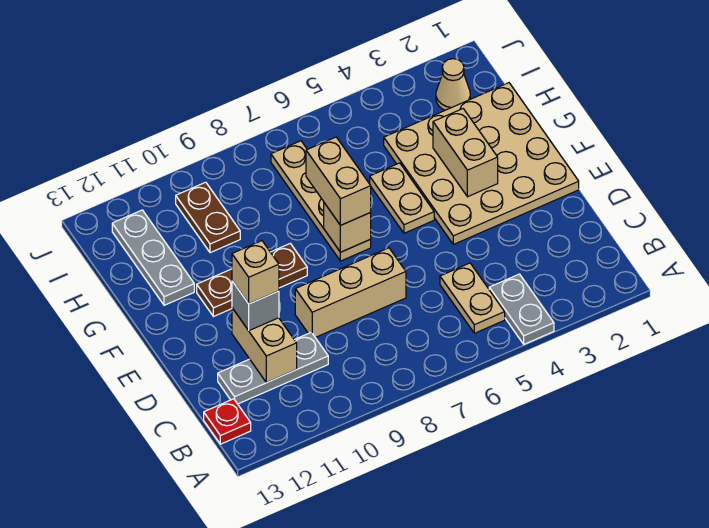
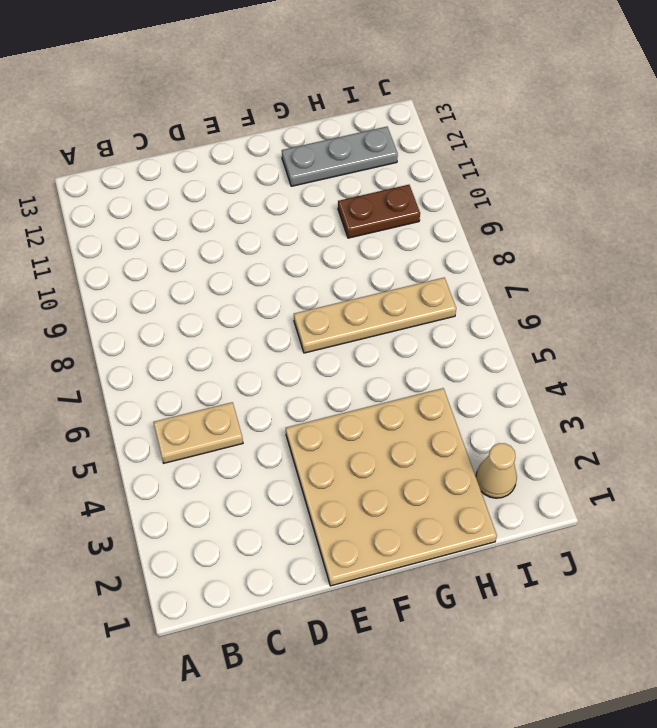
none -> grey plate A4:B4 level 1
none -> red plate B13 level 1
none -> grey plate C10:C12 level 1

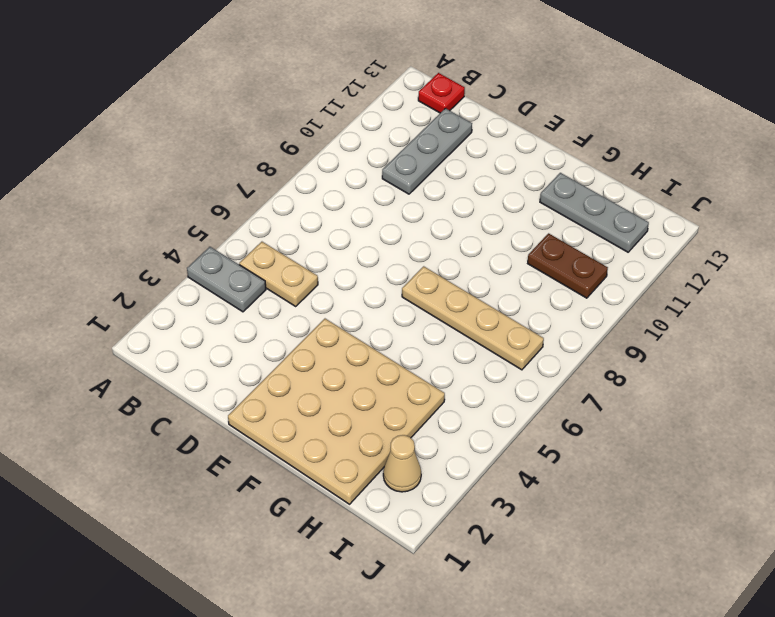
none -> tan brick D7:D9 level 1
none -> tan plate F5:G5 level 1
none -> brown plate F9:F11 level 1

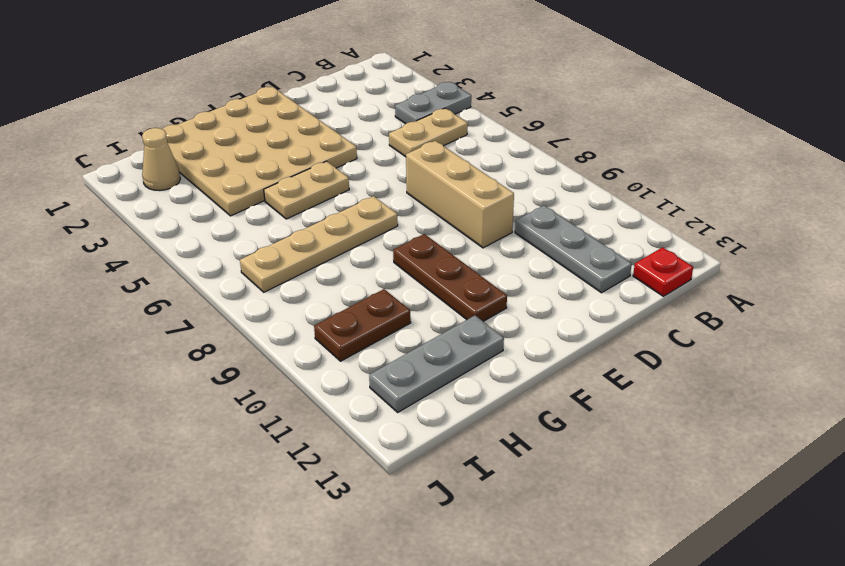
none -> tan brick C11:D11 level 2
none -> tan brick F3:G3 level 2
none -> tan brick F7 level 2

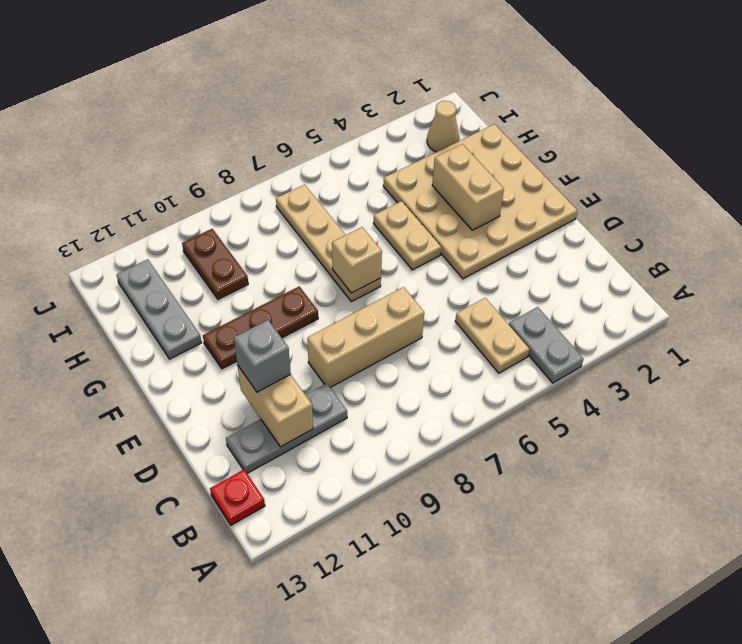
none -> tan brick F7:G7 level 3
none -> tan brick D11 level 4

